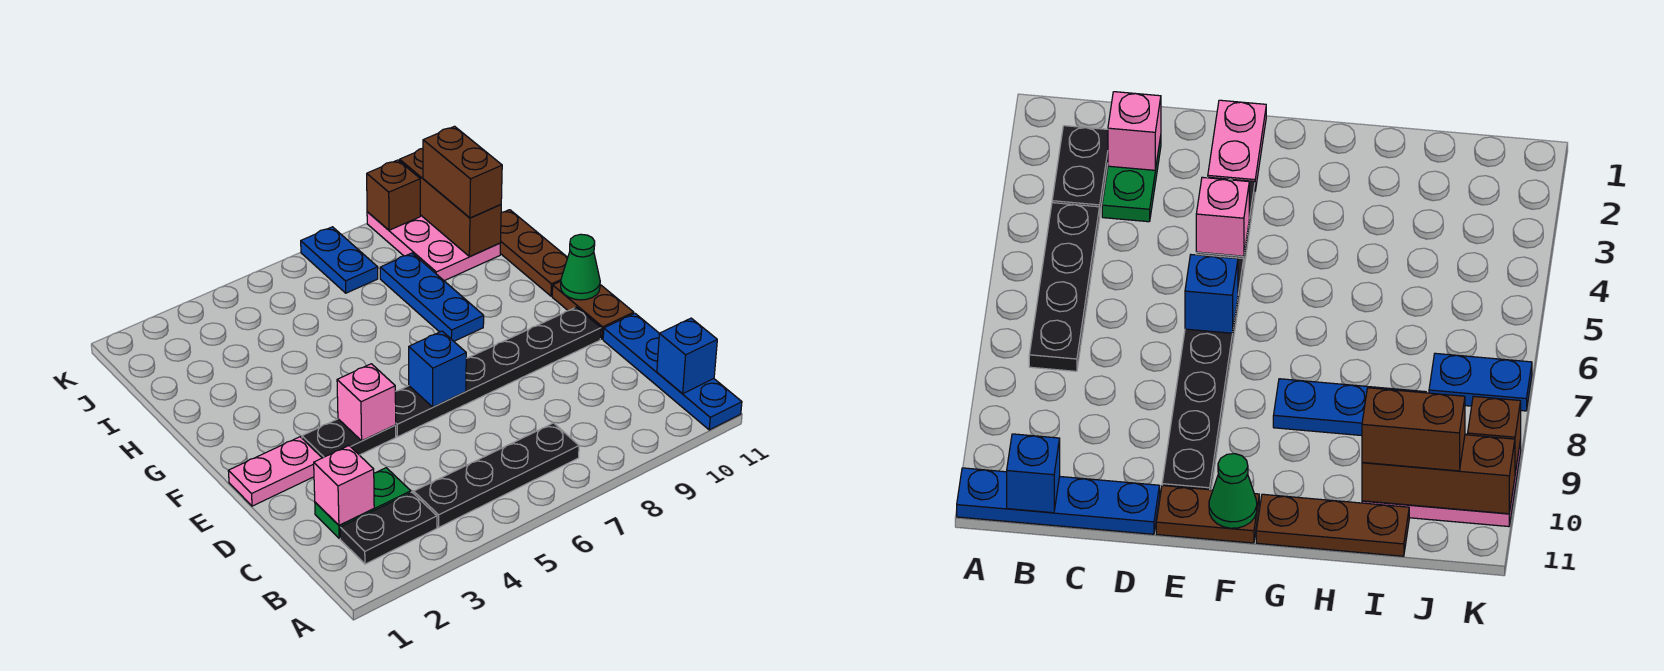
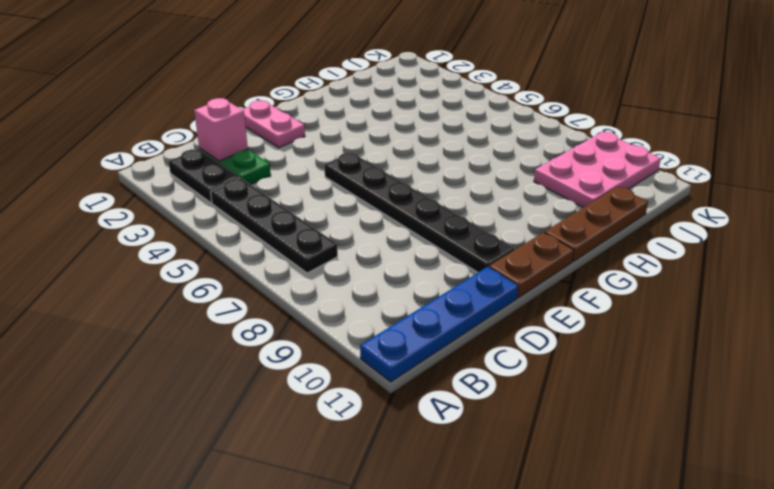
none -> black plate E3:E4 level 1
none -> blue plate G8:I8 level 1
none -> blue plate J7:K7 level 1

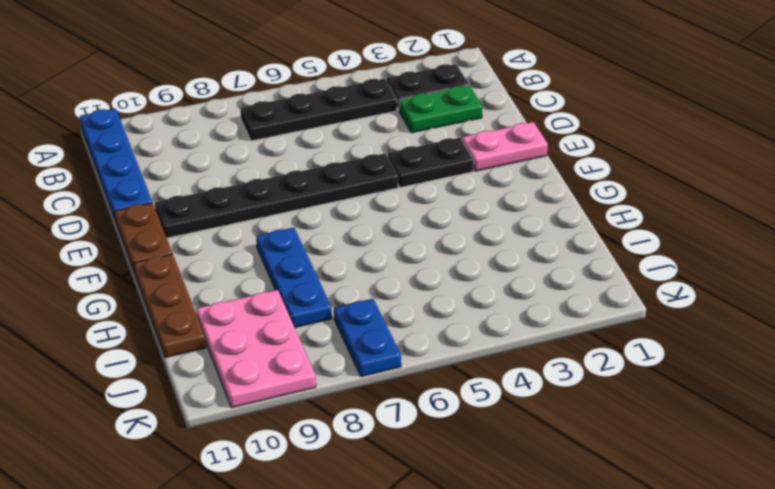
none -> blue brick B11 level 2
none -> pink brick C2 level 2
none -> pink brick E4 level 2

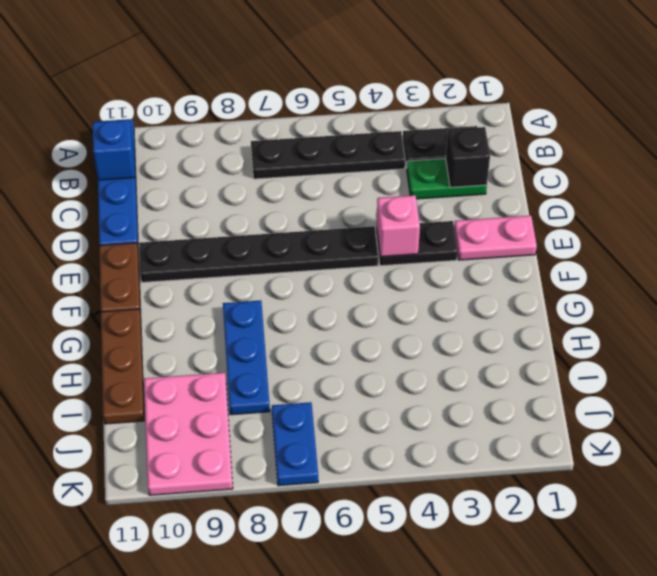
black brick C2 level 2 -> pink brick C2 level 2
none -> blue brick E6 level 2
none -> green cone F11 level 2
none -> brown brick I10:K10 level 2

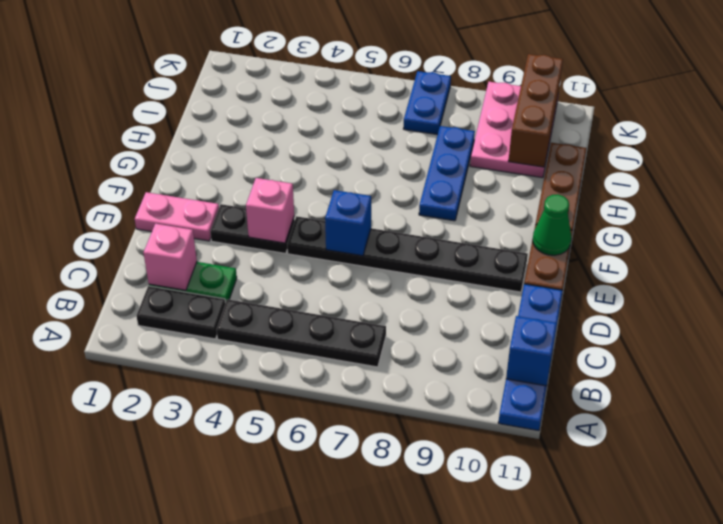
none -> brown brick K9 level 2
none -> brown brick I10:J10 level 3

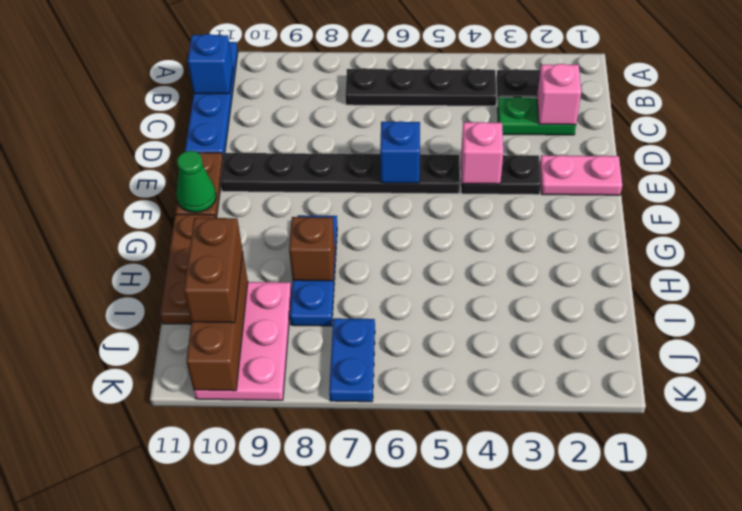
brown brick H8 level 2 -> brown brick K9 level 2

